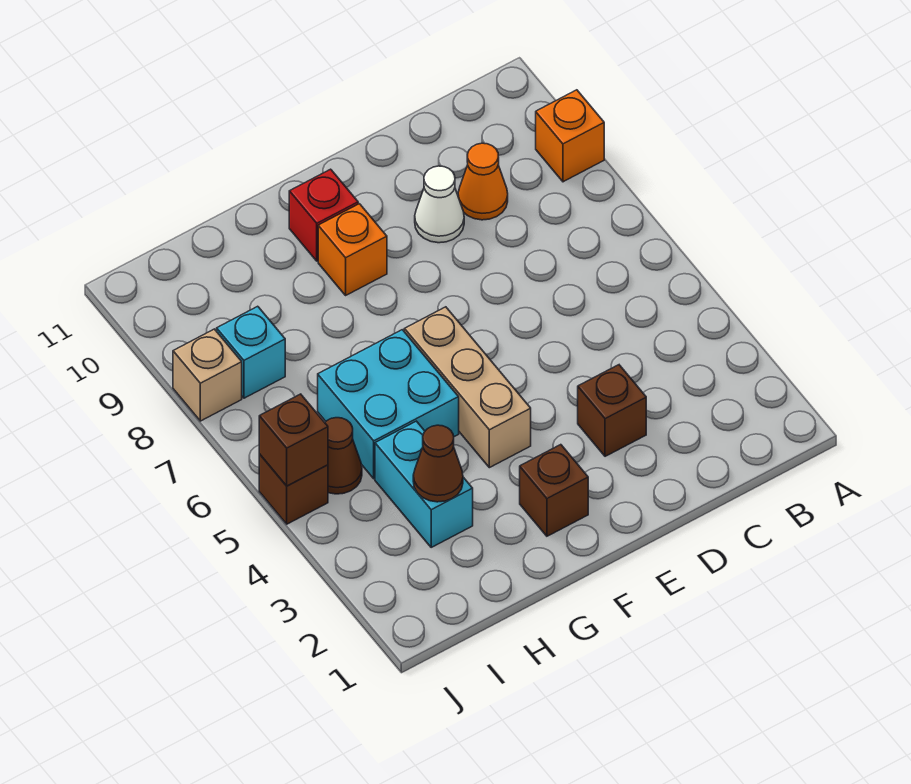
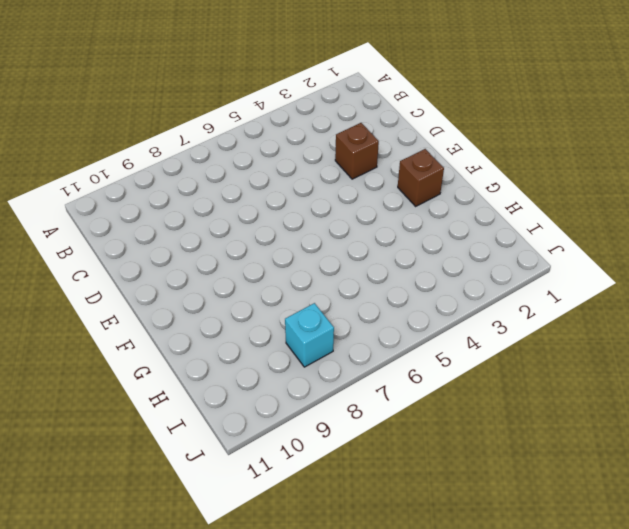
none -> orange brick A9 level 1
none -> orange cone C9 level 1
none -> white cone D9 level 1

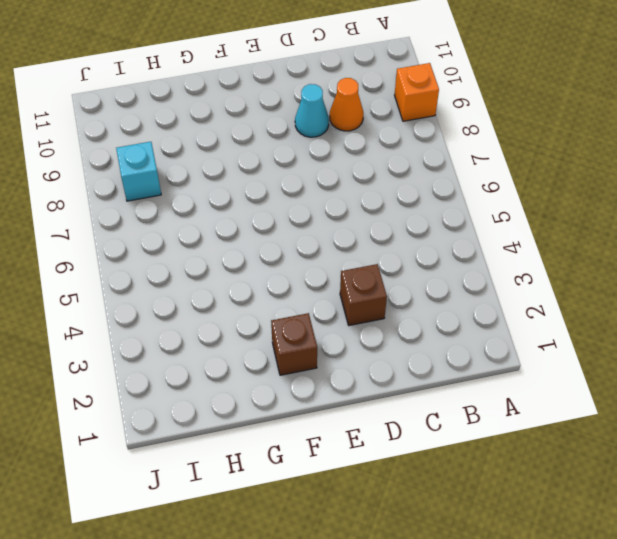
cyan cone D9 level 1 -> white cone D9 level 1
none -> tan brick F4:F6 level 1
none -> orange brick F9 level 1
none -> red brick F10 level 1

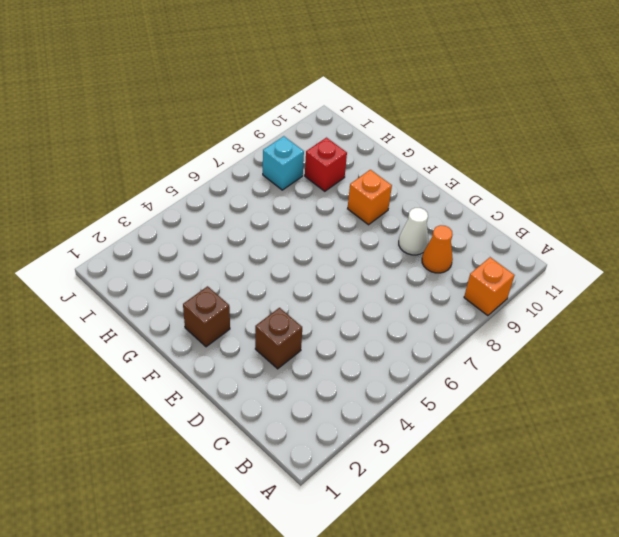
red brick H9 level 1 -> red brick F10 level 1
none -> tan brick F4:F6 level 1
none -> cyan brick G5:H6 level 1
none -> cyan brick H3:H4 level 1

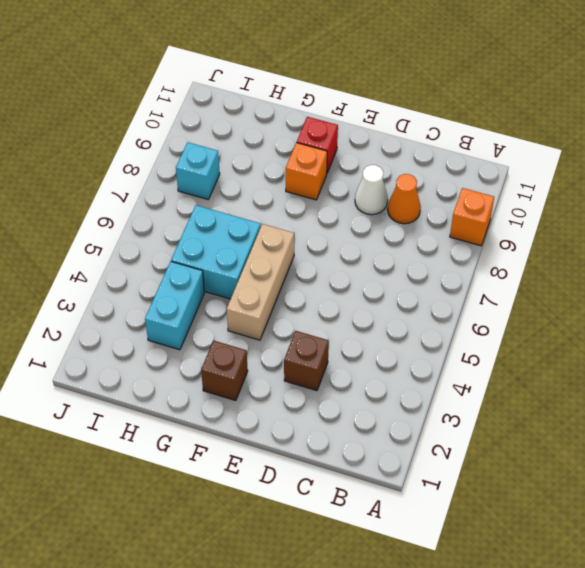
none -> brown cone I5 level 1
none -> brown brick J5 level 1
none -> tan brick J8 level 1

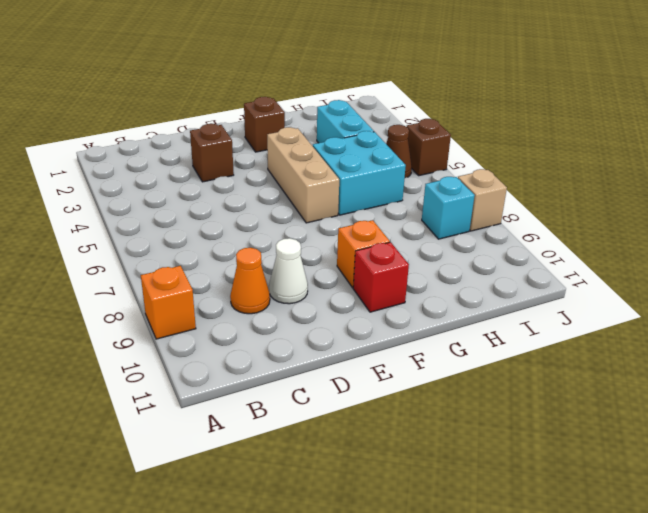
none -> brown cone H3 level 2
none -> brown brick J5 level 2

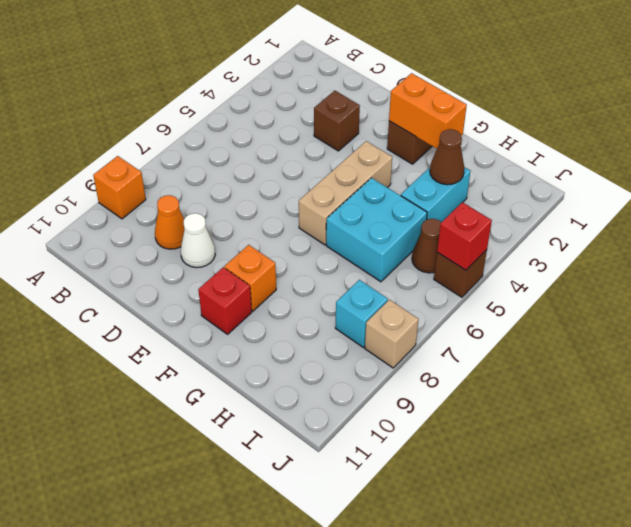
orange brick F2:G2 level 2 -> none
red brick J5 level 2 -> brown brick J5 level 2

